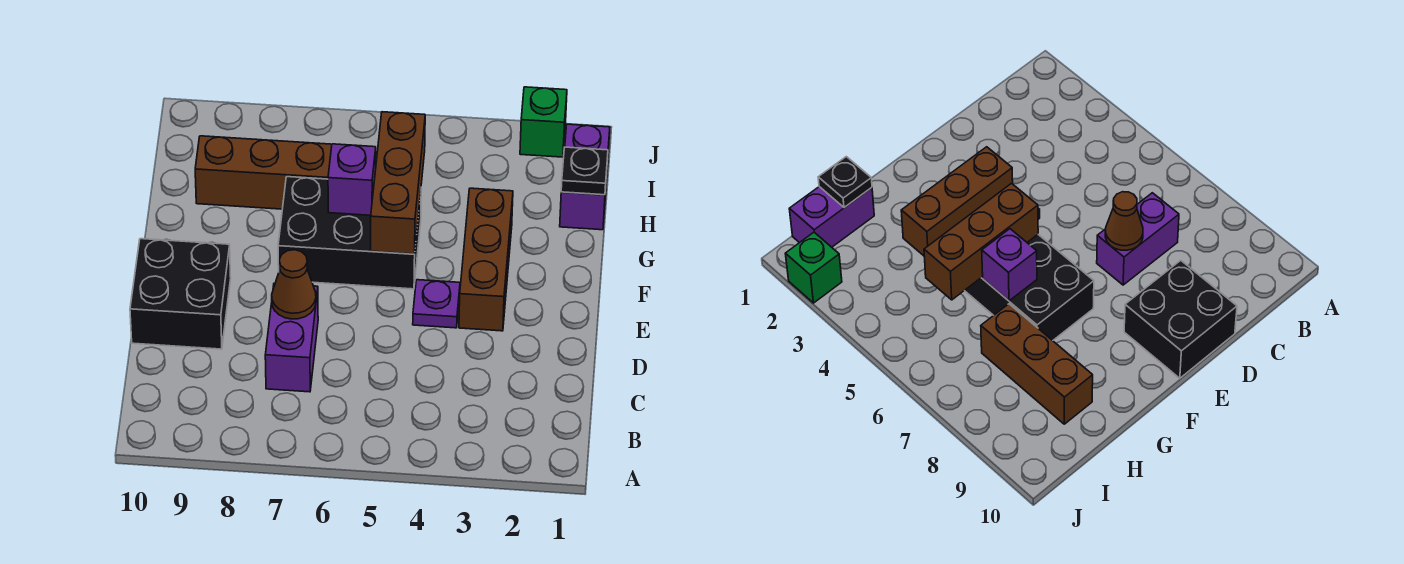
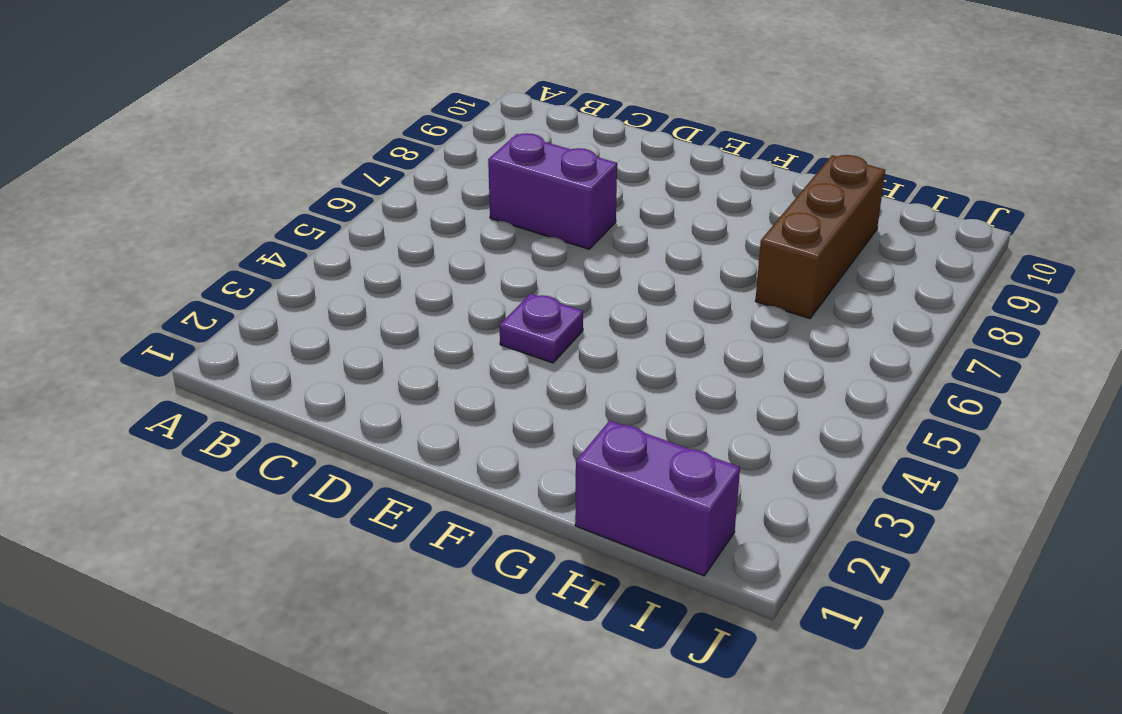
none -> black brick D9:E10 level 1
none -> brown brick E3:G3 level 1
none -> black brick F5:G7 level 1

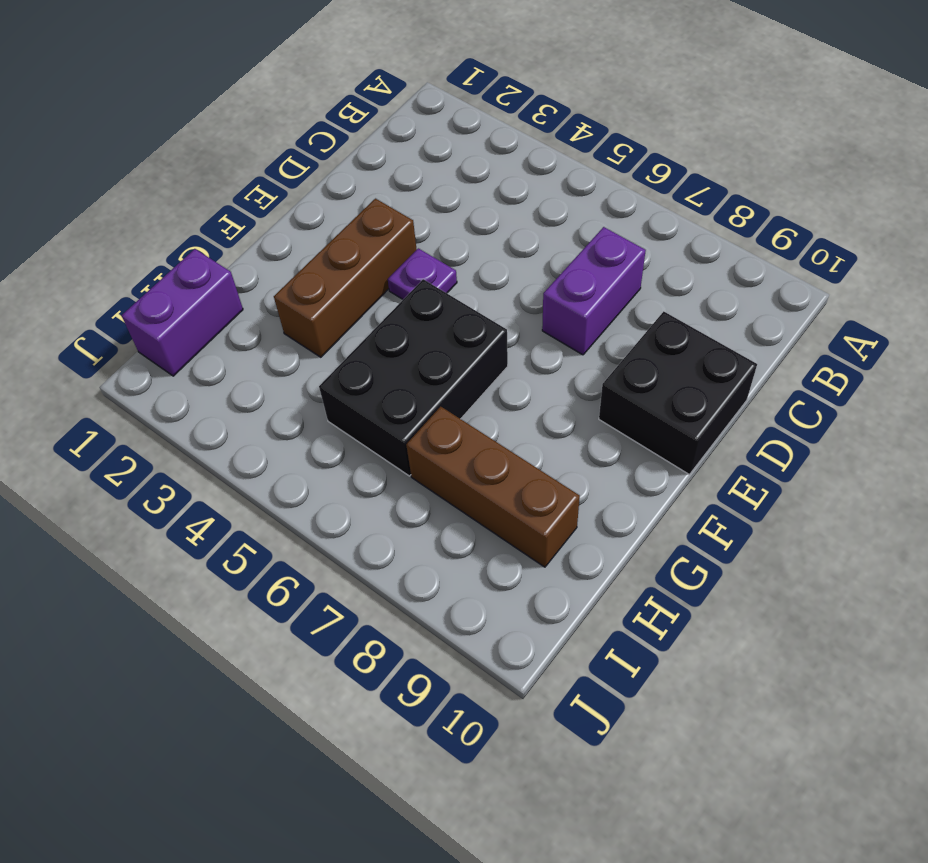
black brick F5:H6 level 1 -> black brick F5:G7 level 1
none -> green brick J2 level 1
none -> brown cone D7 level 2
none -> brown brick F5:H5 level 2

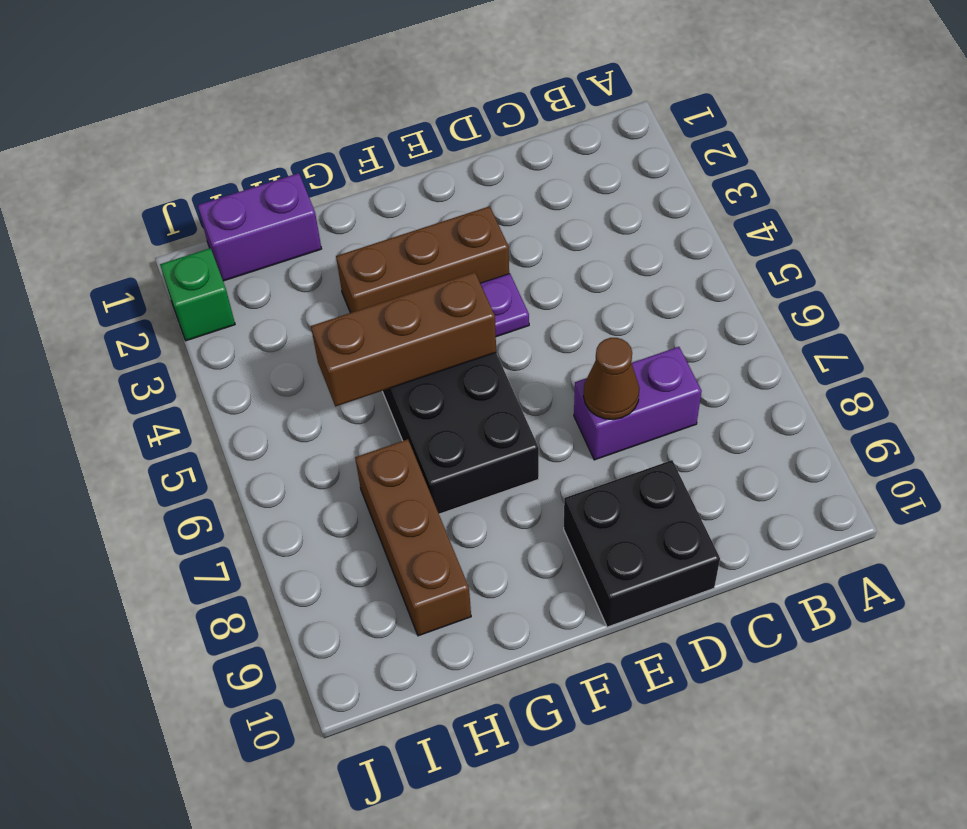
none -> purple brick G6 level 2
none -> black plate H1 level 2

